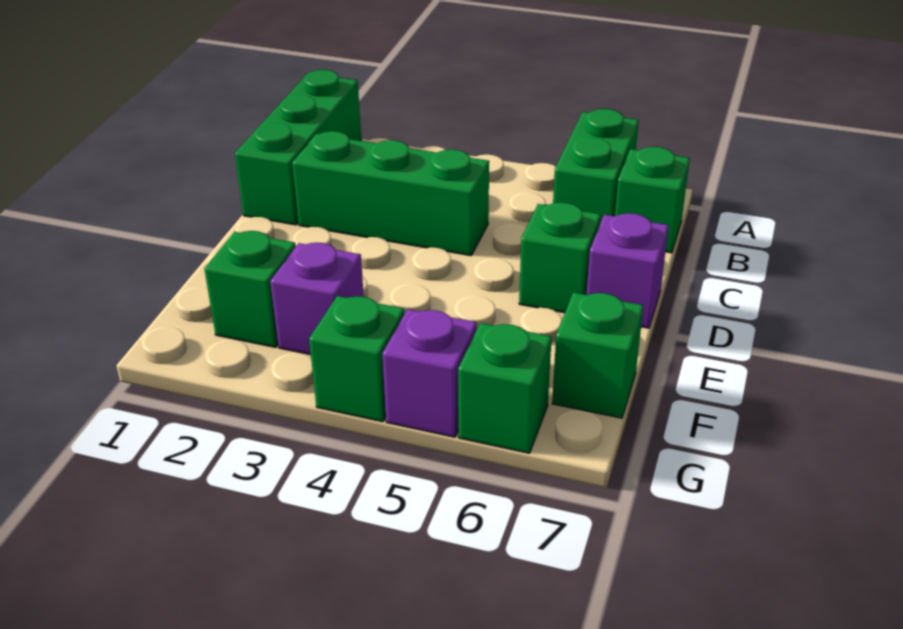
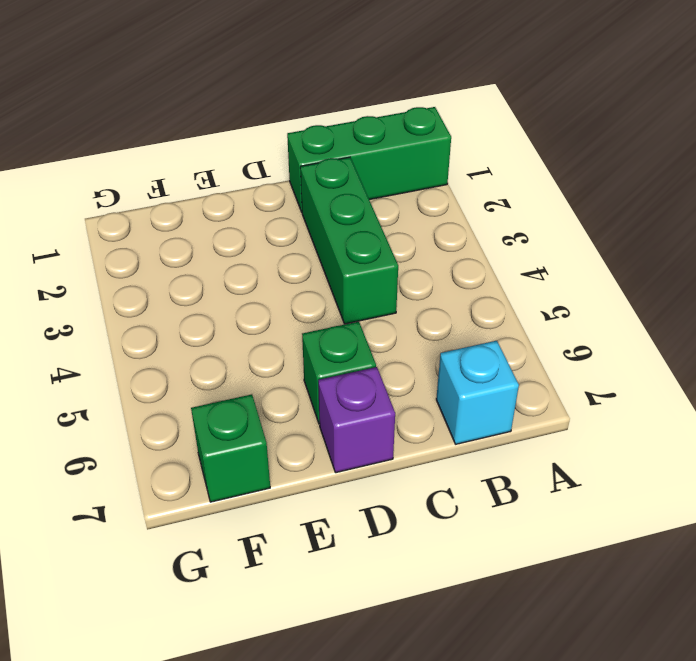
cyan brick B7 level 1 -> green brick B7 level 1
none -> green brick A6:B6 level 1
none -> green brick F2 level 1
none -> purple brick F3 level 1

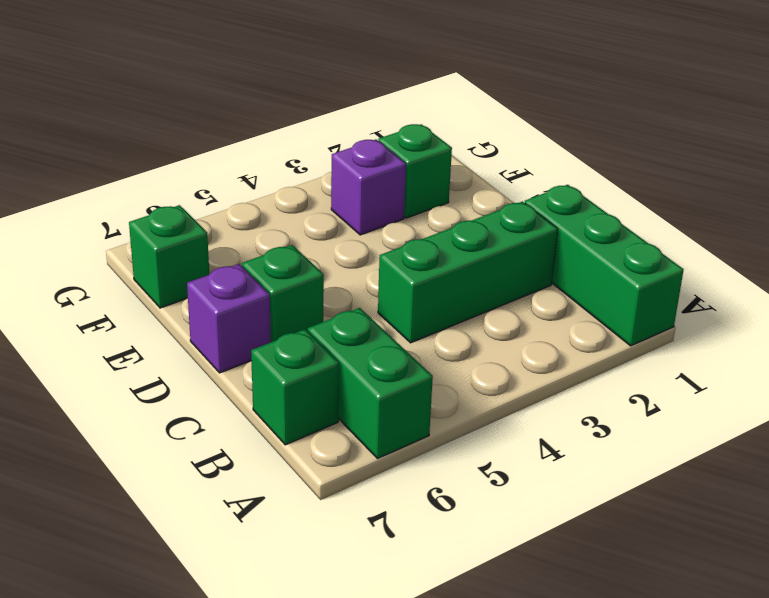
none -> green brick G4 level 1
none -> purple brick G5 level 1
none -> green brick G6 level 1

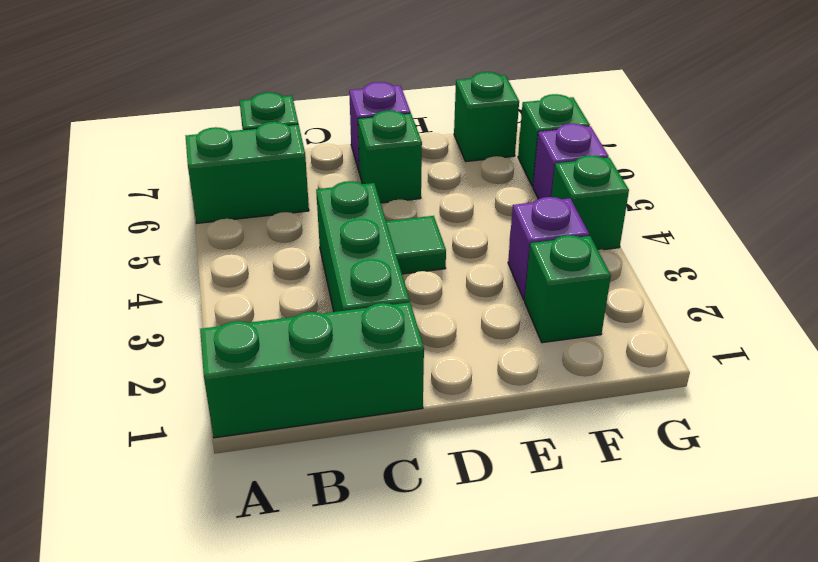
green tile D4 level 1 -> none

